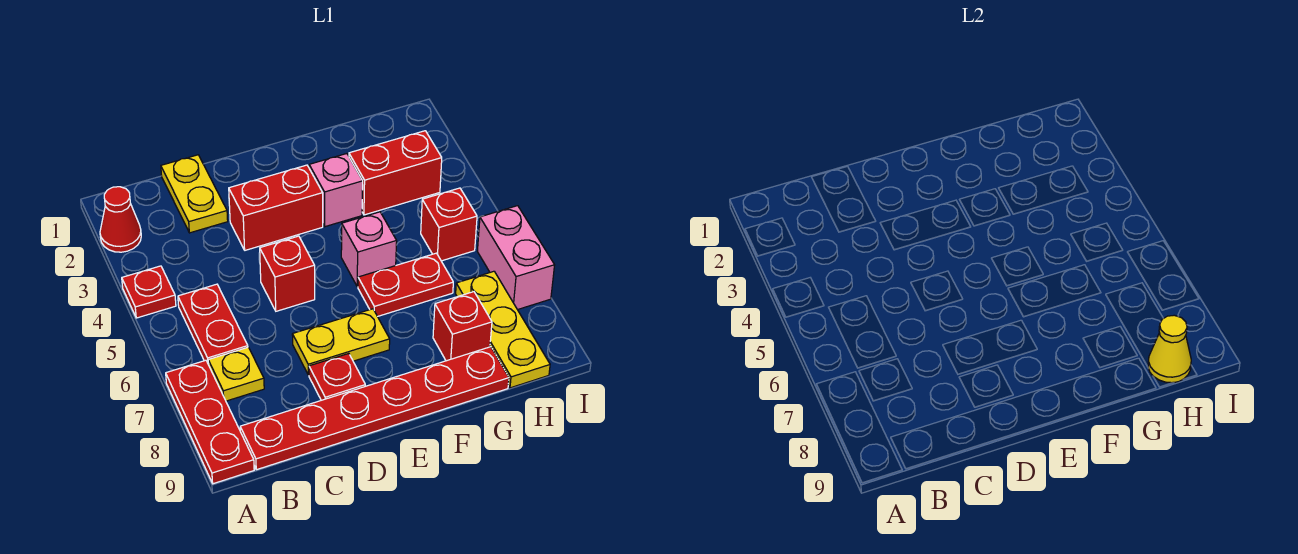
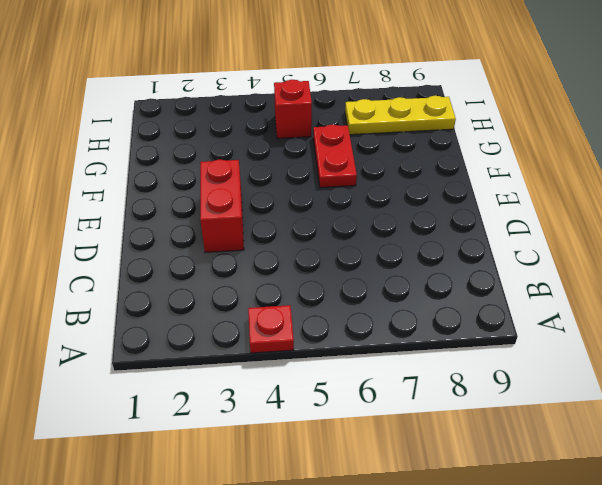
none -> red cone A2 level 1
none -> red plate A7:A9 level 1
none -> red plate B5:B6 level 1

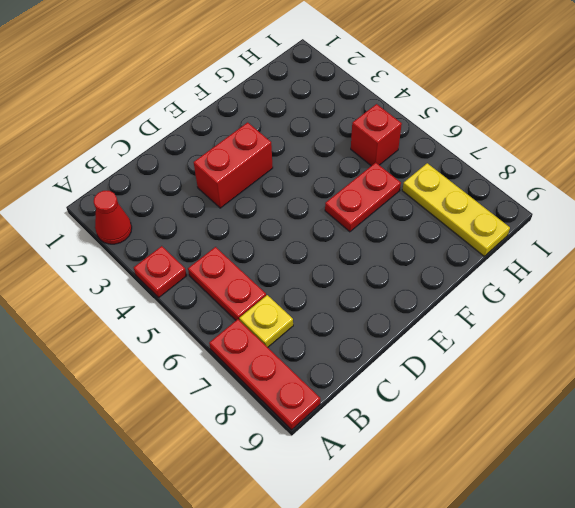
none -> red plate B9:G9 level 1
none -> yellow plate C1:C2 level 1
none -> red brick D5 level 1

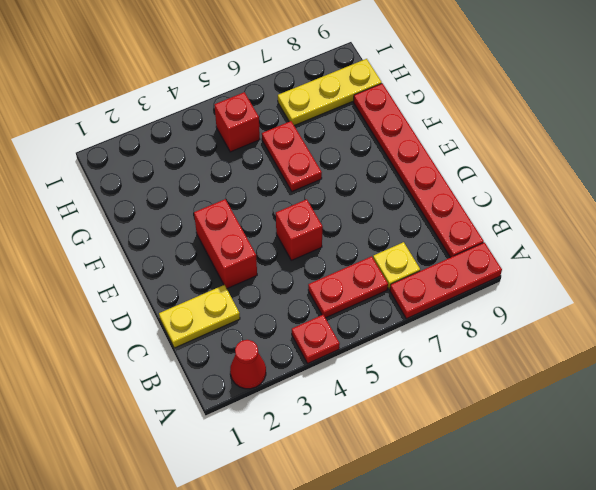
none -> yellow plate D7:E7 level 1
none -> red plate D8 level 1
none -> pink brick F3 level 1

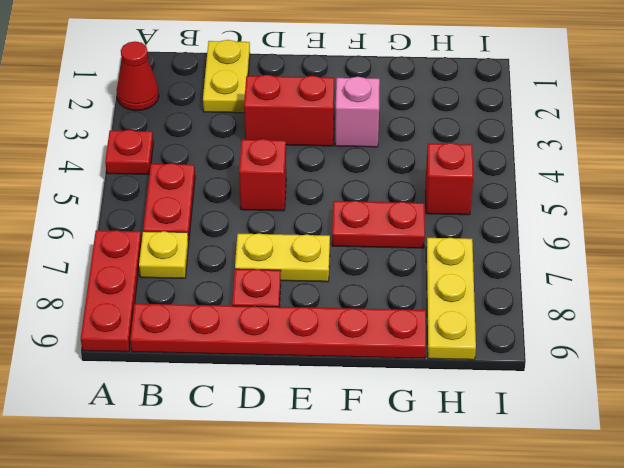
none -> pink brick F5 level 1
none -> red brick G3:H3 level 1
none -> red brick G8 level 1

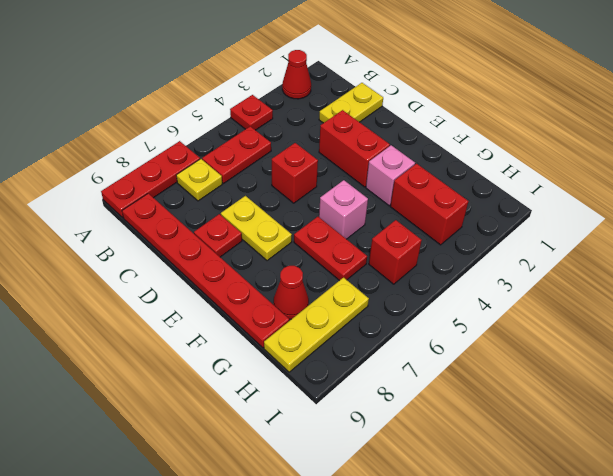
red cone G8 level 1 -> red brick G8 level 1
none -> pink brick I6:I7 level 1
none -> yellow cone H9 level 2

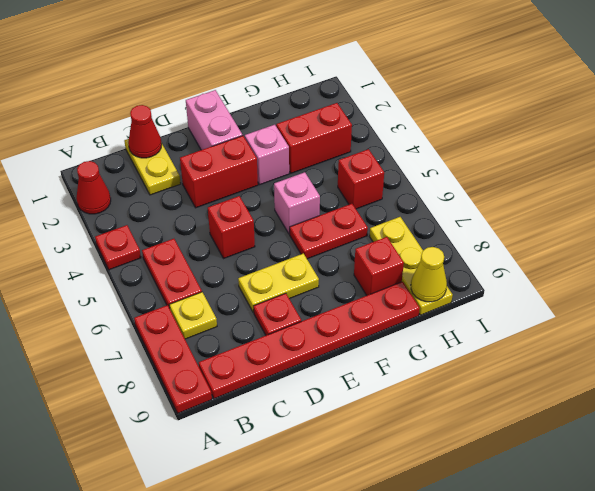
red cone C1 level 2 -> none
pink brick E1:E2 level 1 -> pink brick I6:I7 level 1

